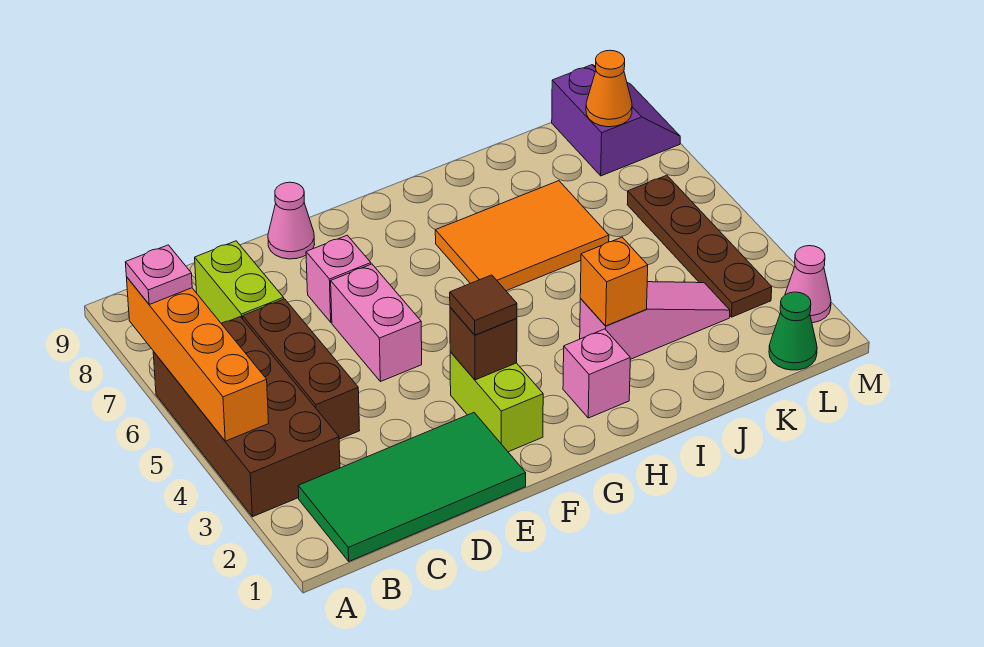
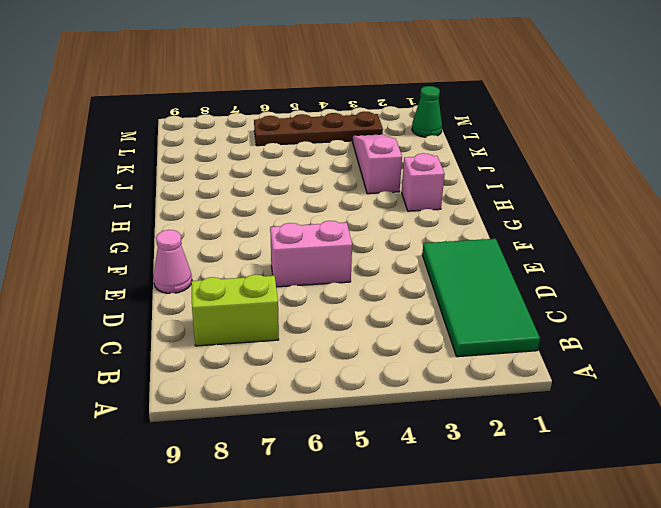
none -> brown brick A3:B6 level 1
none -> brown brick C4:C6 level 1
none -> pink brick E7 level 1

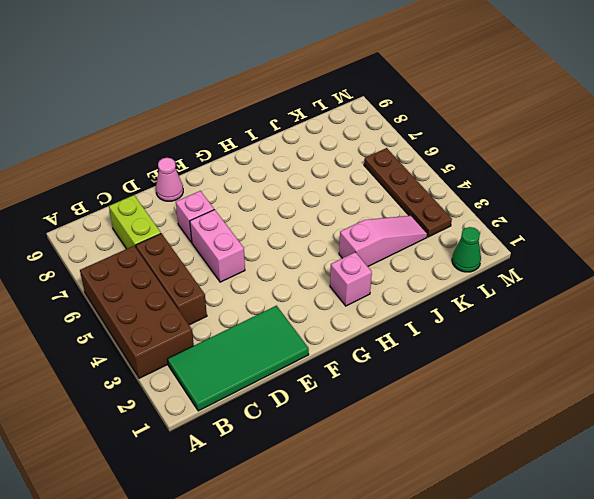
none -> lime brick F2:F3 level 1
none -> orange tile H6:J7 level 1
none -> purple slope L8:M9 level 1 top L

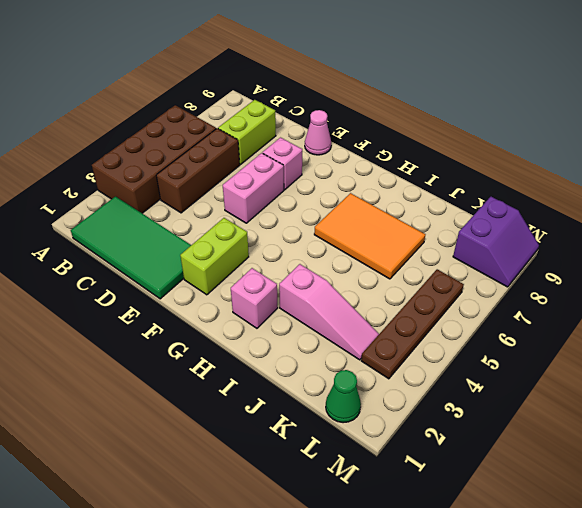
none -> pink cone M2 level 1
none -> orange brick A4:A7 level 2
none -> brown brick F3 level 2

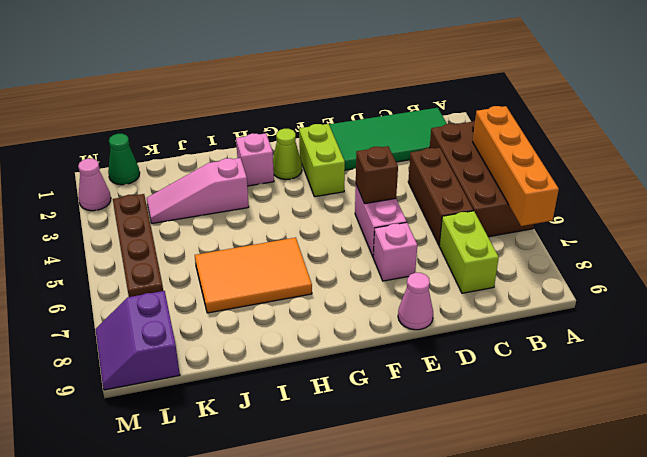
brown brick E5 level 2 -> brown brick F3 level 2
lime cone G2 level 1 -> none
none -> orange brick I3 level 2
none -> orange cone L8 level 2
none -> pink plate A7 level 3

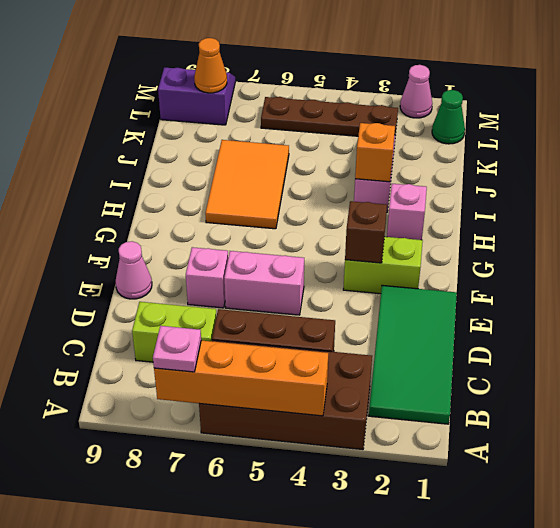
none -> brown tile F3 level 3

